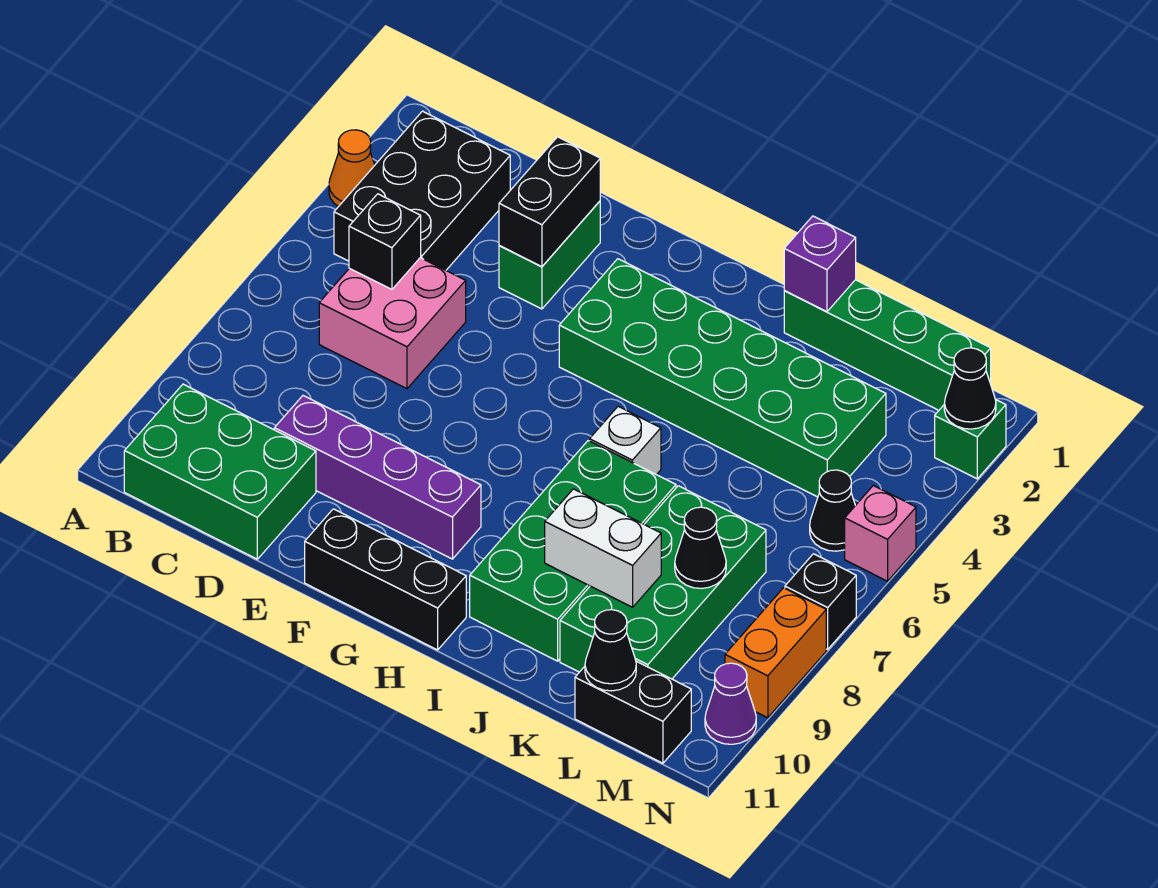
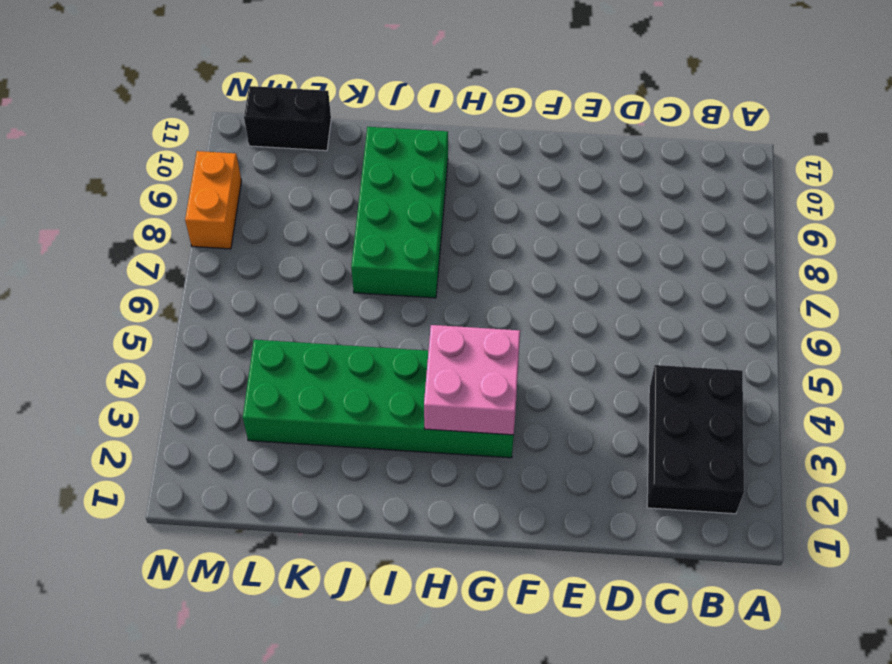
pink brick G3:H4 level 2 -> pink brick C5:D6 level 1
none -> orange cone A3 level 1
none -> green brick B10:D11 level 1
none -> purple brick D9:G9 level 1

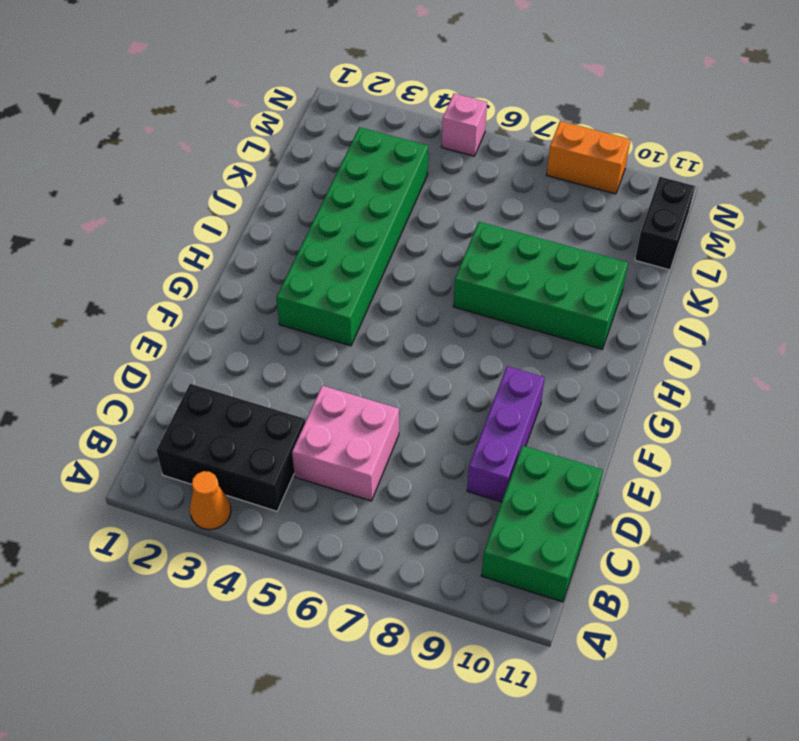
purple brick D9:F9 level 1 -> purple brick D9:G9 level 1
none -> green brick E2:E3 level 1
none -> black brick F11:H11 level 1
none -> white brick I6 level 1

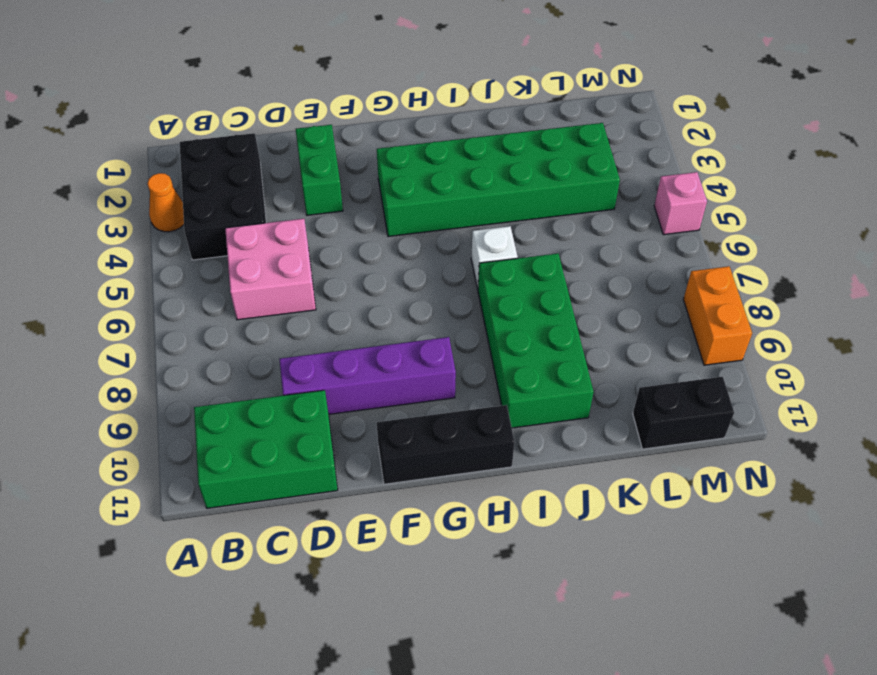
none -> green brick J1:M1 level 1
none -> green brick K7:L10 level 1
none -> black cone M5 level 1

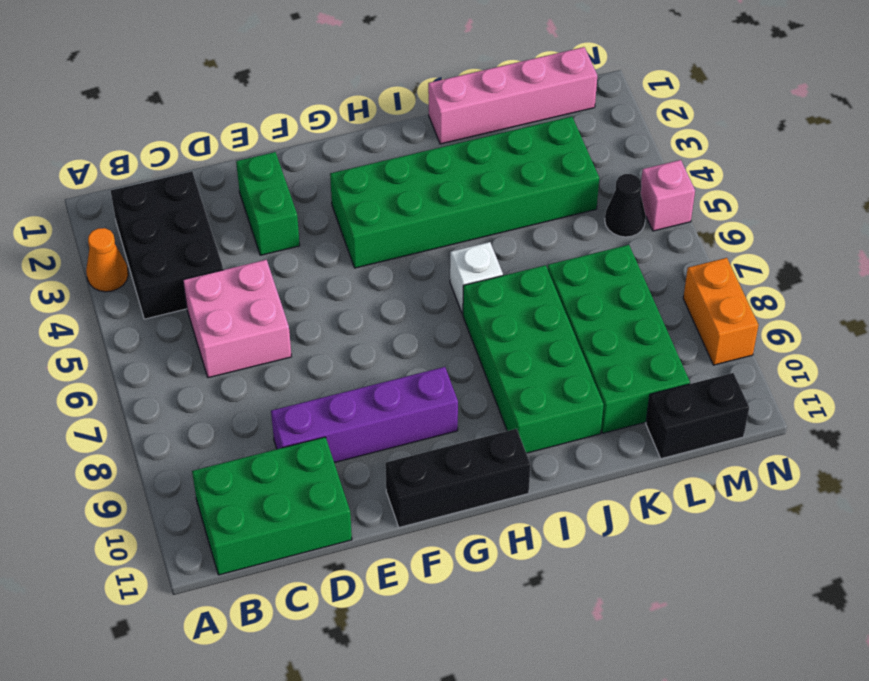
pink brick J1:M1 level 1 -> green brick J1:M1 level 1
none -> green brick N2 level 1
none -> black brick N7 level 1
none -> purple cone N10 level 1

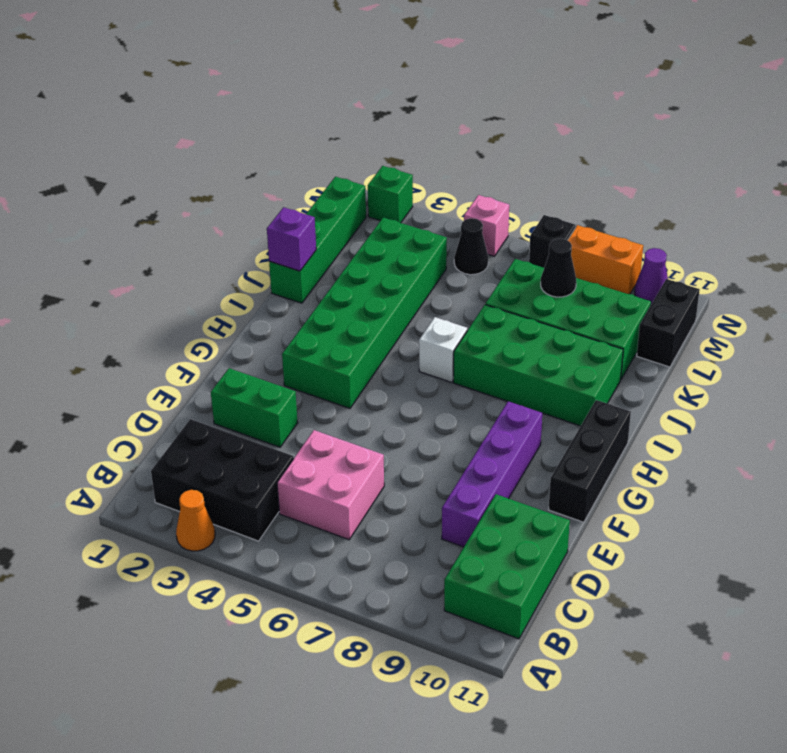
none -> black brick C5 level 2
none -> black brick E2:E3 level 2
none -> white brick J9:K9 level 2

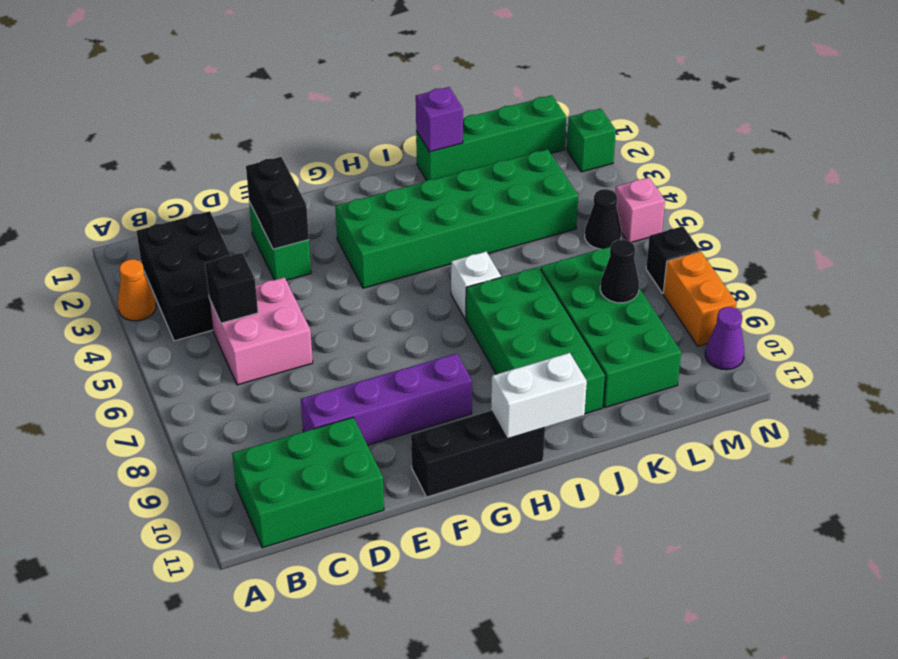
white brick H11:I11 level 2 -> white brick J9:K9 level 2
none -> black brick L11:M11 level 1
none -> black cone L11 level 2
none -> black cone N2 level 2

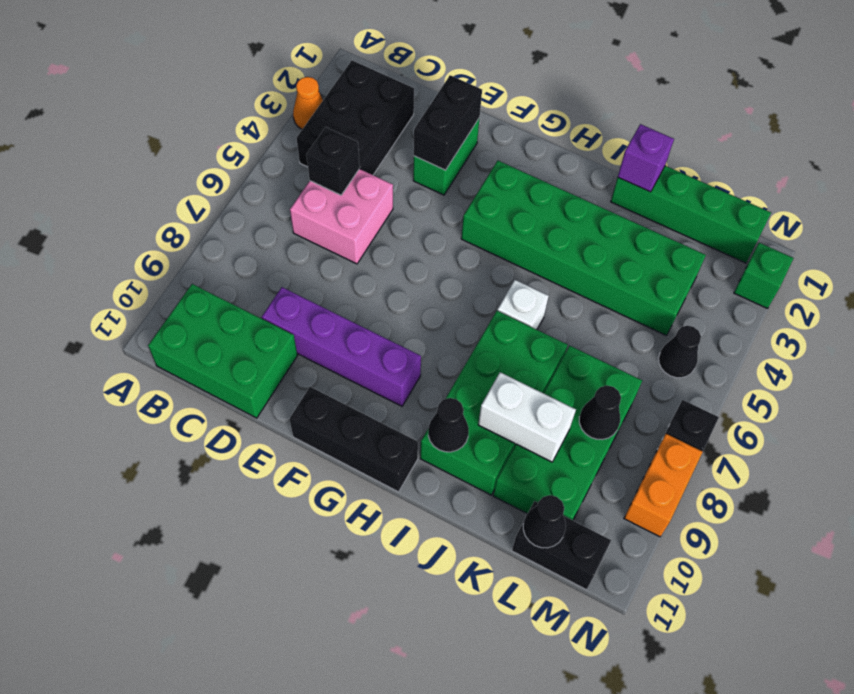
black cone I10 level 2 -> black cone N2 level 2
none -> pink brick N5 level 1
none -> purple cone N10 level 1

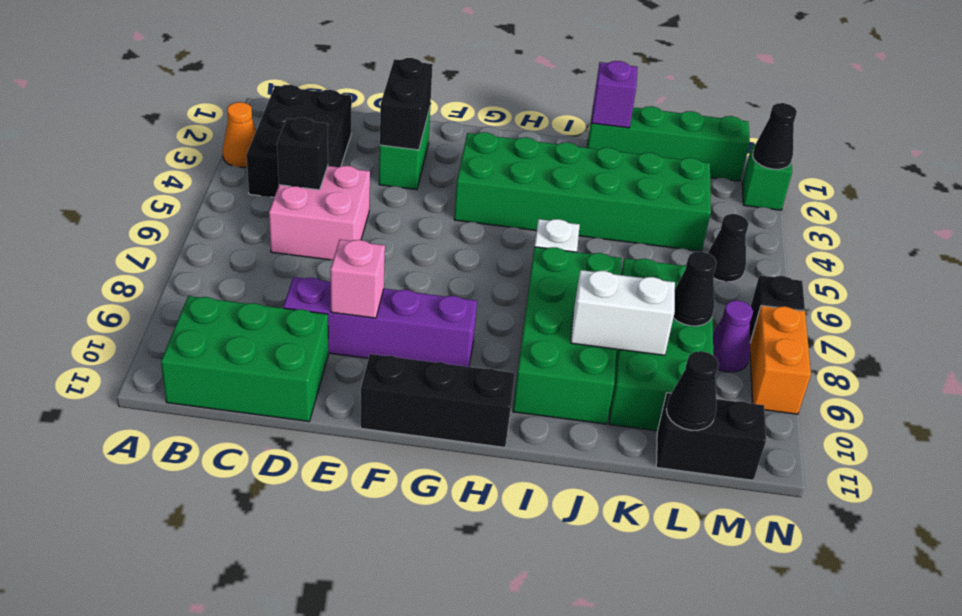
pink brick E9 level 2 -> pink brick N5 level 1
purple cone M8 level 1 -> purple cone N10 level 1

